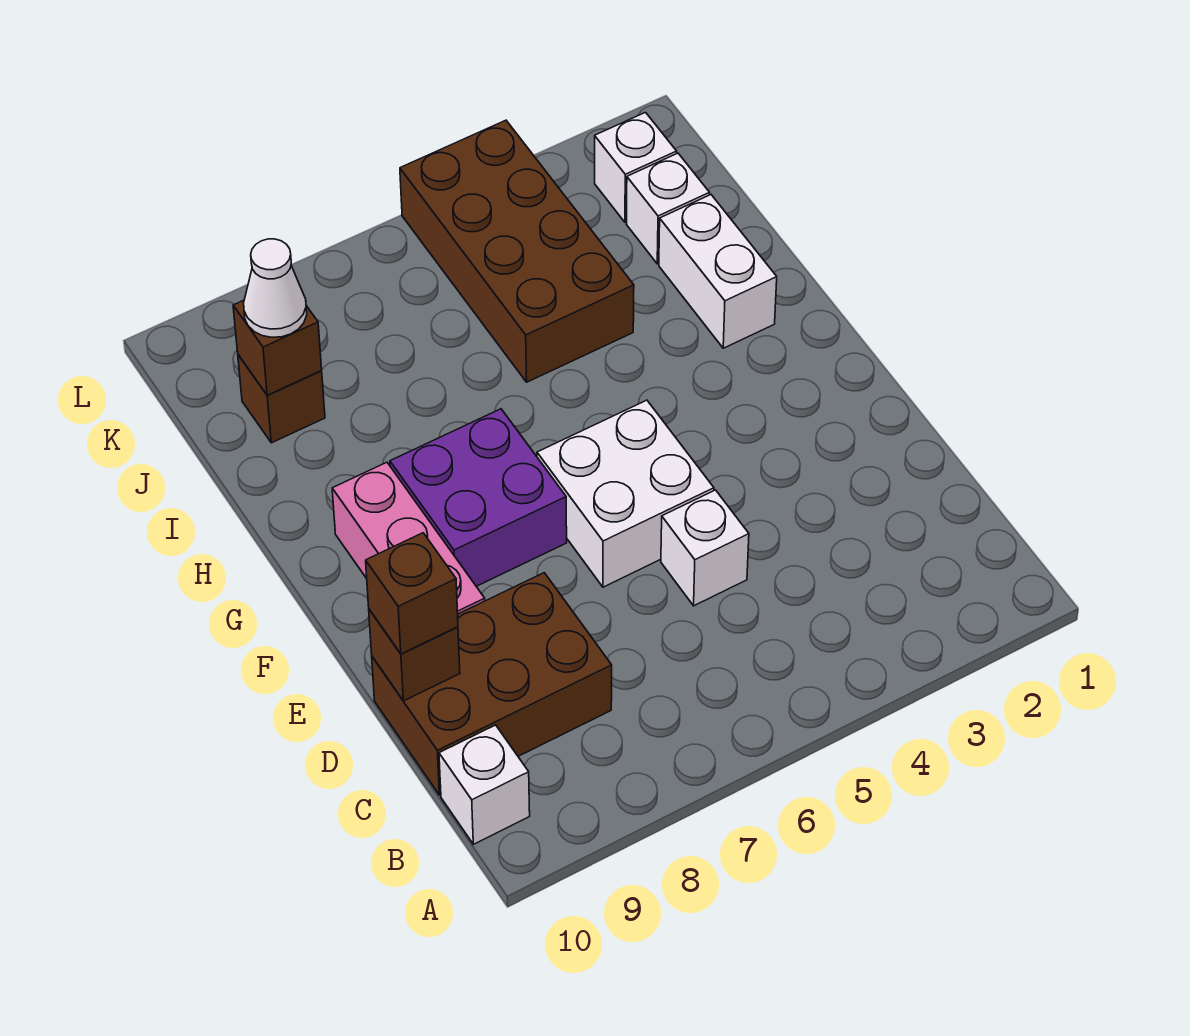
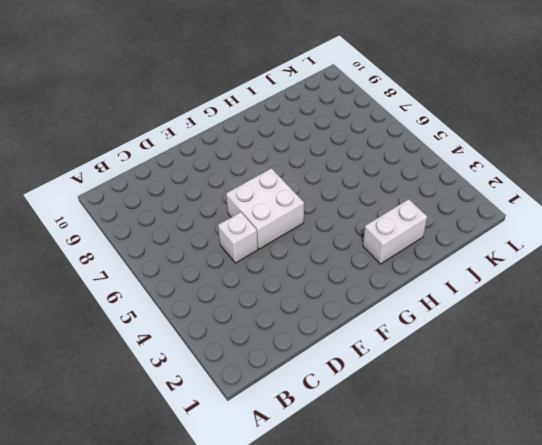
none -> white brick B10 level 1
none -> brown brick C8:D10 level 1
none -> pink brick E9:G9 level 1

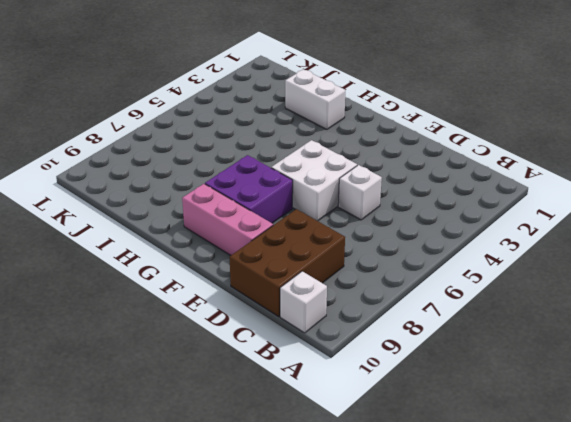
none -> brown brick I4:L5 level 1
none -> white brick J2 level 1
none -> brown brick J9 level 1

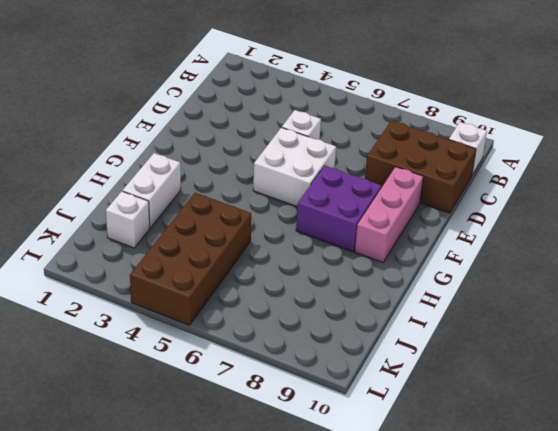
none -> brown brick J9 level 1
none -> white brick K2 level 1
none -> brown brick D10 level 2

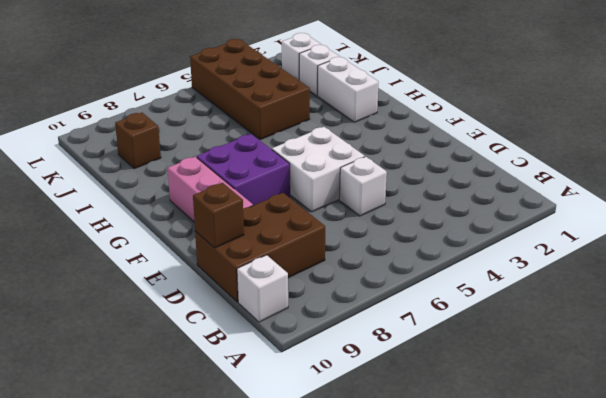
none -> brown brick J9 level 2
none -> brown brick D10 level 3
none -> white cone J9 level 3

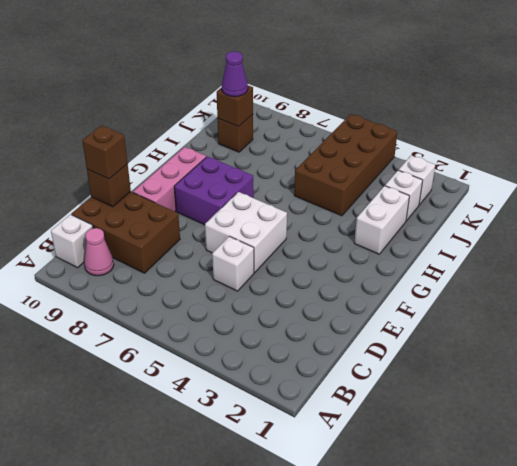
pink cone B9 level 1 -> none
purple cone J9 level 3 -> white cone J9 level 3

